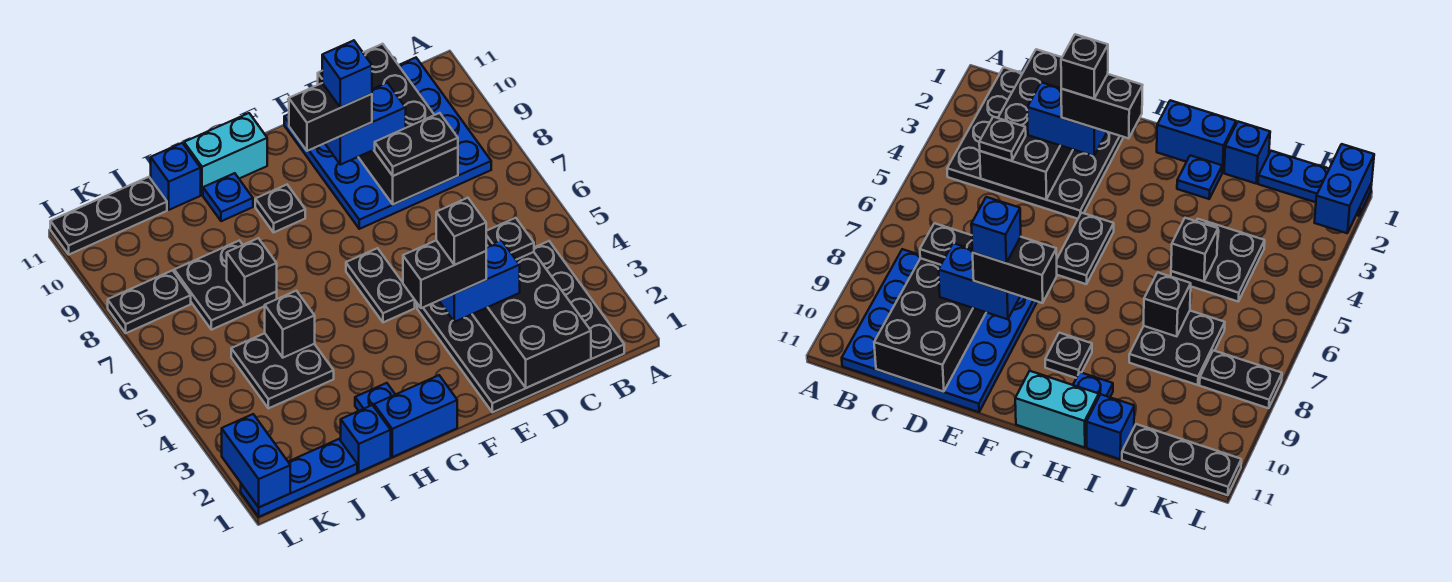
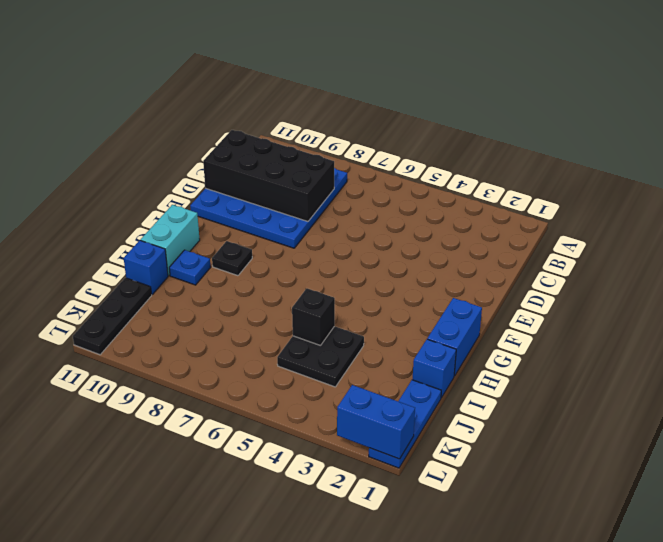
none -> black plate B1:E4 level 1
none -> black plate F5:F6 level 1
none -> blue plate H2 level 1

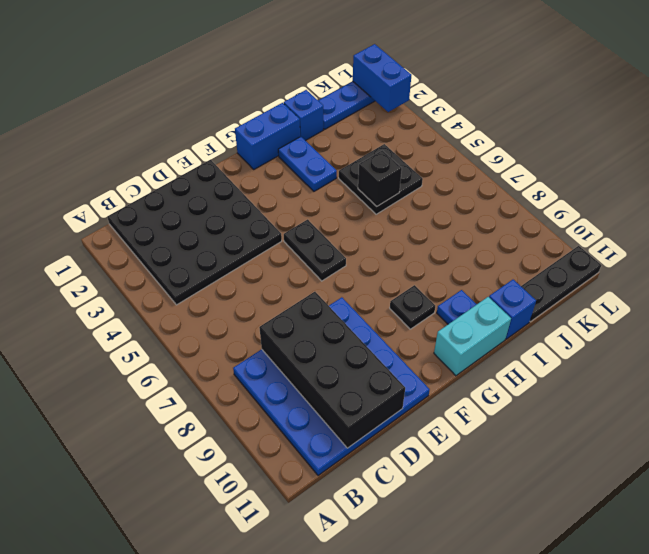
blue plate H2:H3 level 1 -> blue plate H2 level 1
none -> black plate I7:J8 level 1
none -> black plate K8:L8 level 1
none -> black brick C1:D4 level 2

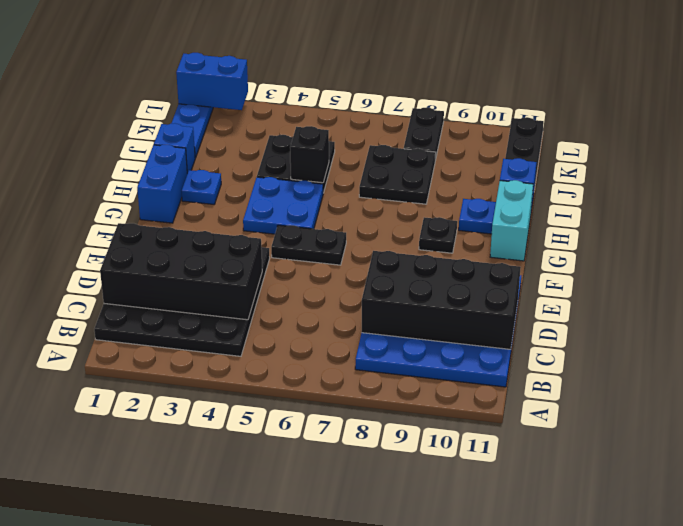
blue plate G4:H5 level 1 -> none
none -> black brick I7 level 2
none -> black plate C4 level 3
none -> black plate C8:D8 level 3

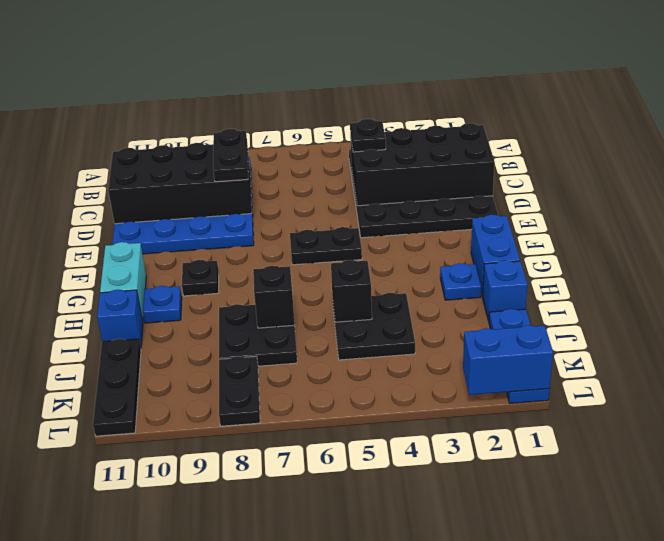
none -> blue brick D3:E3 level 3
none -> blue brick D9:E9 level 3
none -> black brick E3:F3 level 4

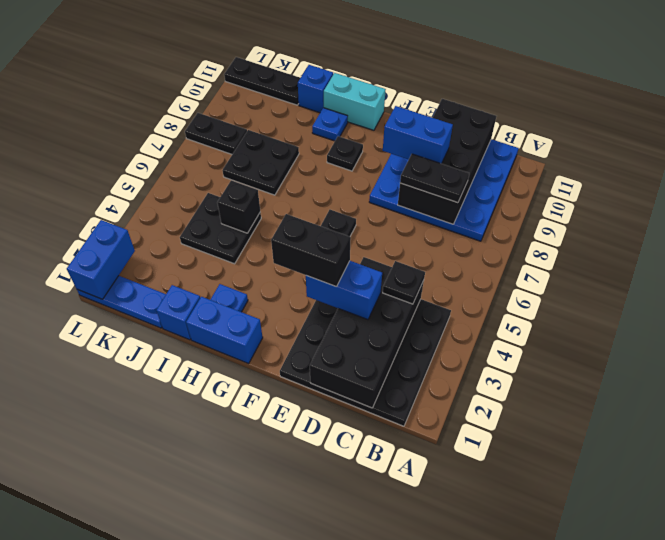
none -> black brick I7 level 2
none -> black brick E9:F9 level 4
none -> black brick E3 level 5

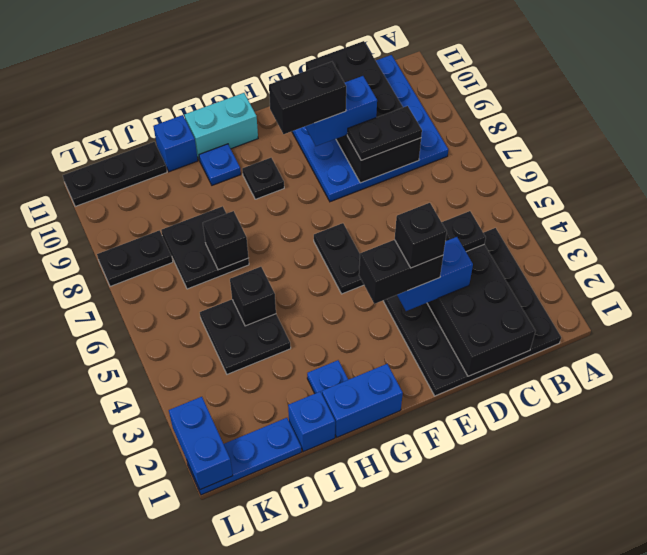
none -> blue brick E9 level 5

